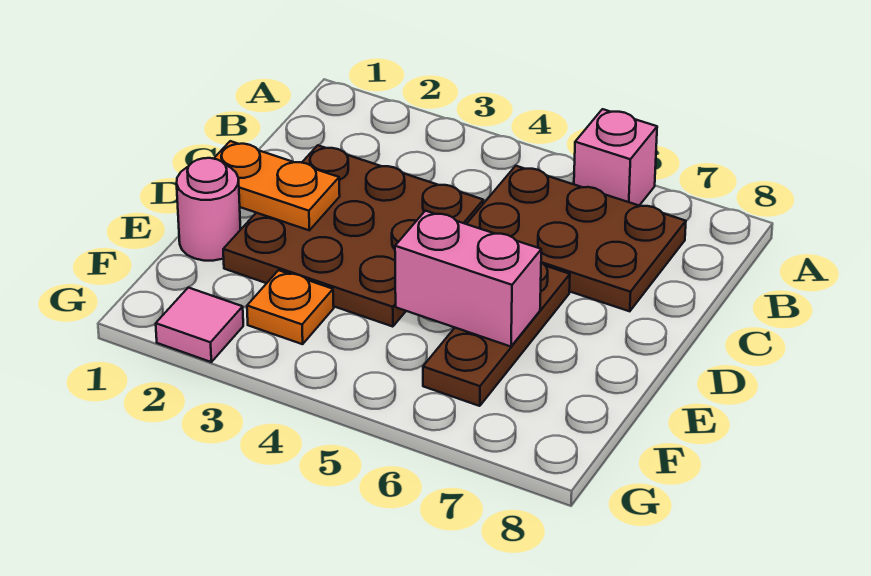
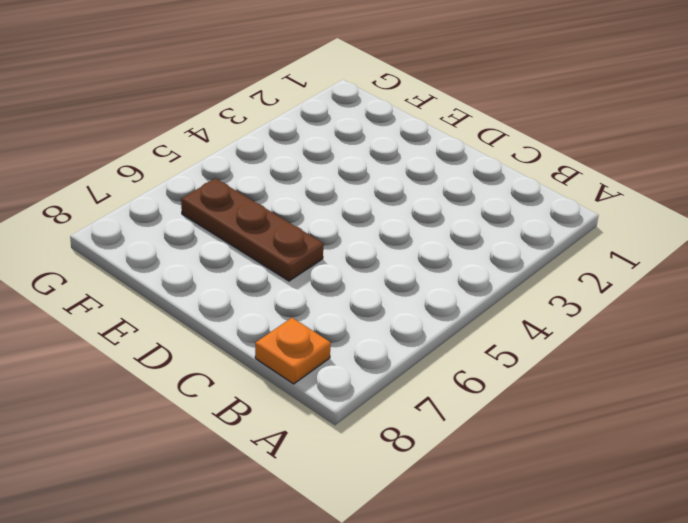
orange plate B8 level 1 -> orange plate F3 level 1
none -> pink brick A6 level 1
none -> brown plate B5:C7 level 1

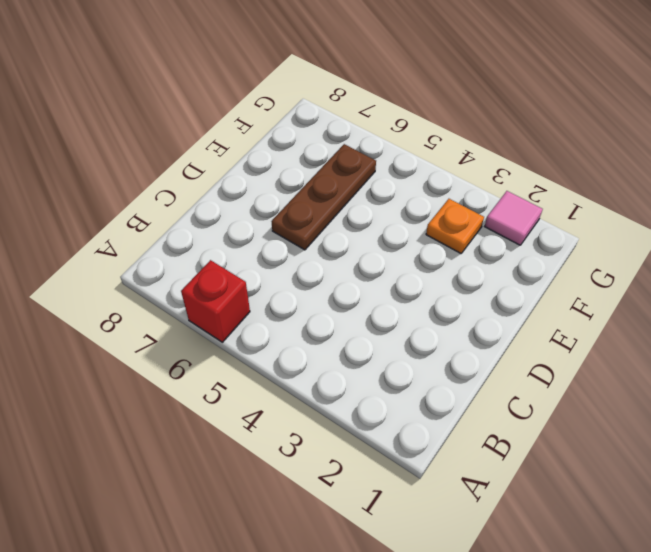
red brick A6 level 1 -> pink brick A6 level 1
none -> brown plate B5:C7 level 1
none -> brown plate C2:E4 level 1

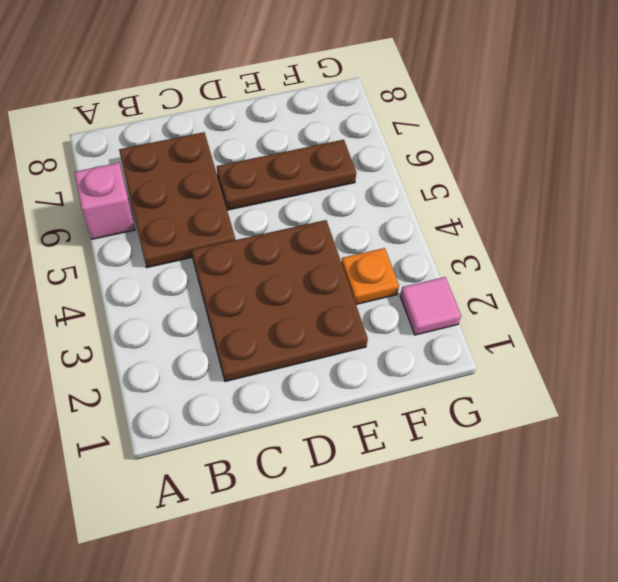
none -> pink round brick E1 level 1
none -> orange plate D1:D2 level 2

